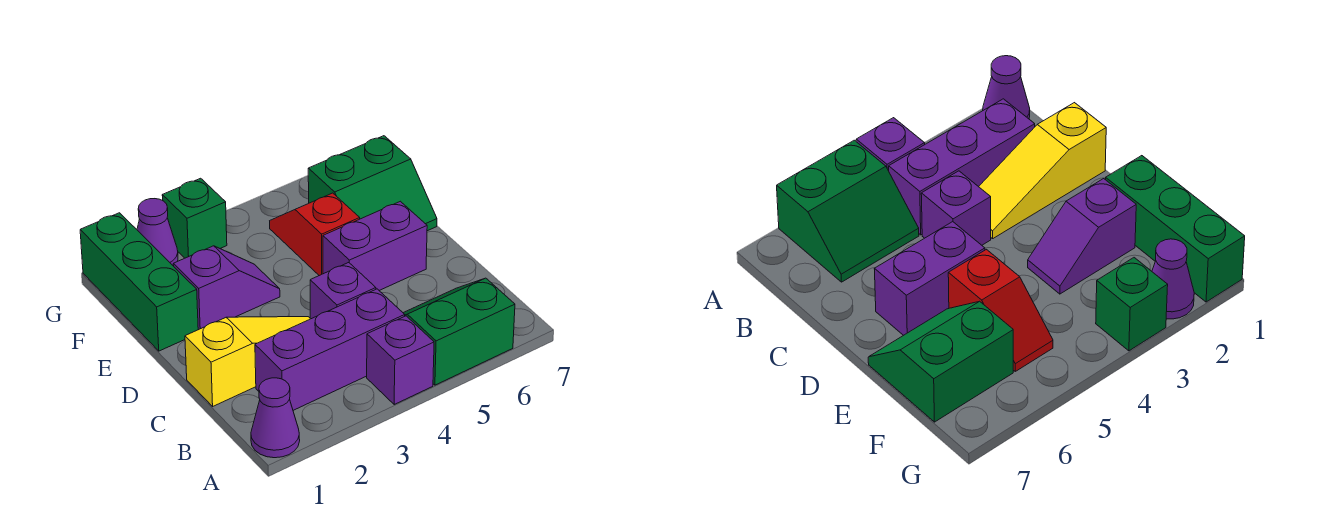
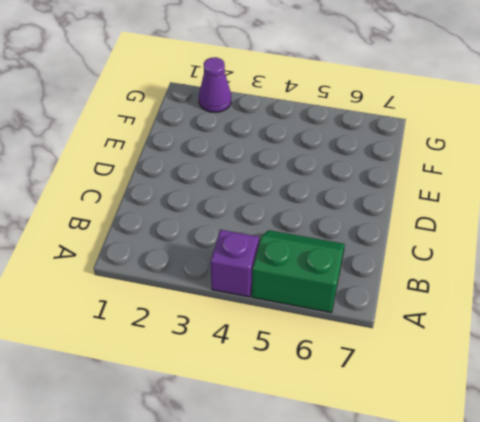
none -> purple cone A1 level 1
none -> purple brick B2:B4 level 1
none -> yellow slope C1:C3 level 1 top 1

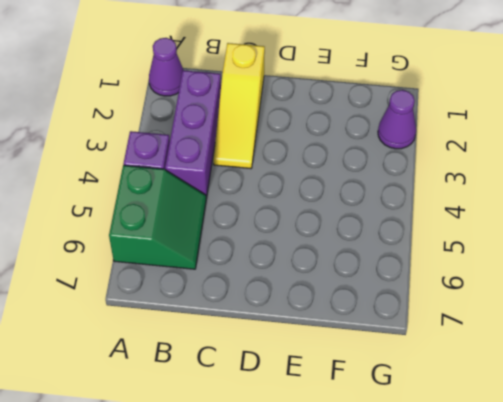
none -> purple brick C4 level 1
none -> purple brick D5:D6 level 1
none -> green brick E1:G1 level 1

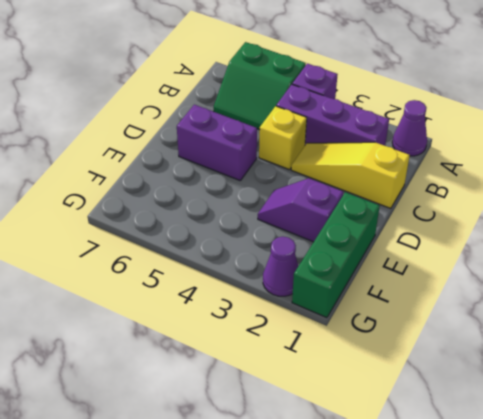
yellow brick C4 level 1 -> purple brick C4 level 1
none -> red slope E5:F5 level 1 top E
none -> green slope E6:F7 level 1 top F
none -> green brick G3 level 1

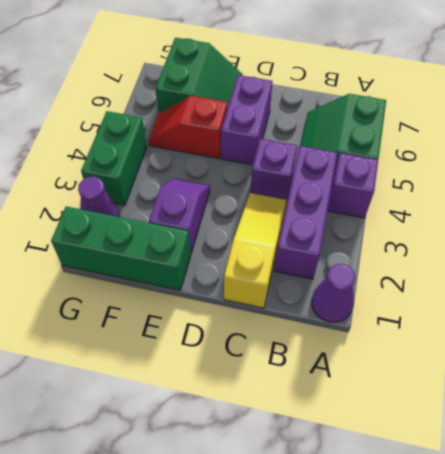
green brick G3:G4 level 1 -> green brick G3 level 1

